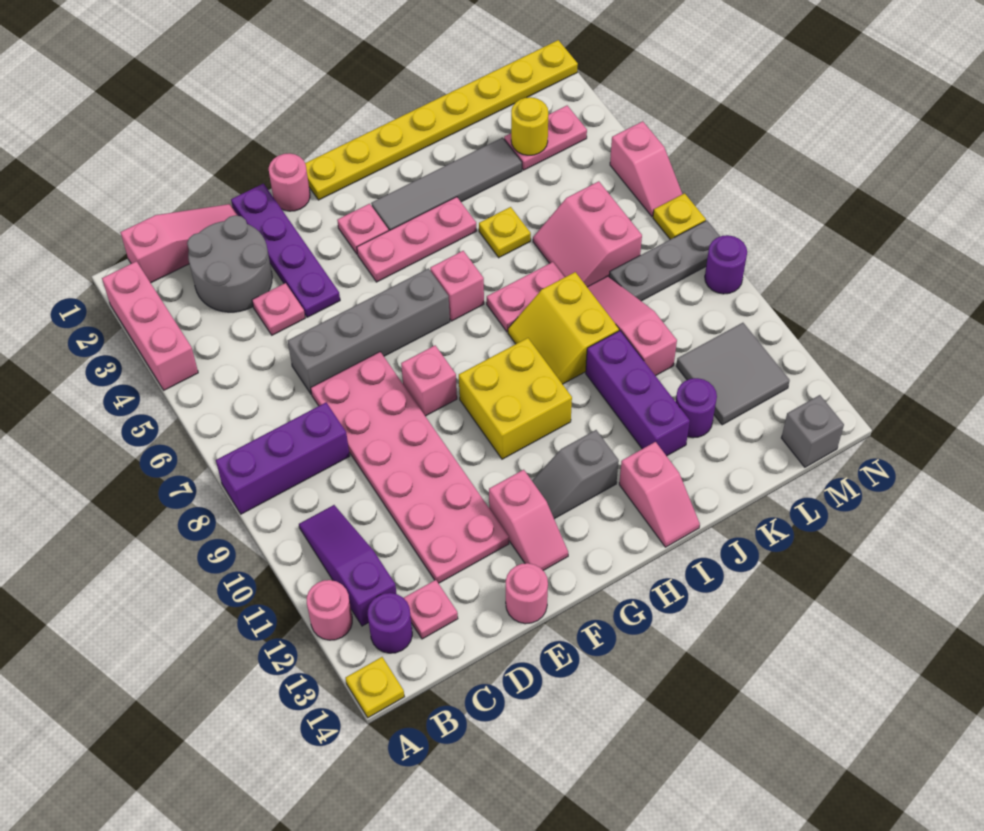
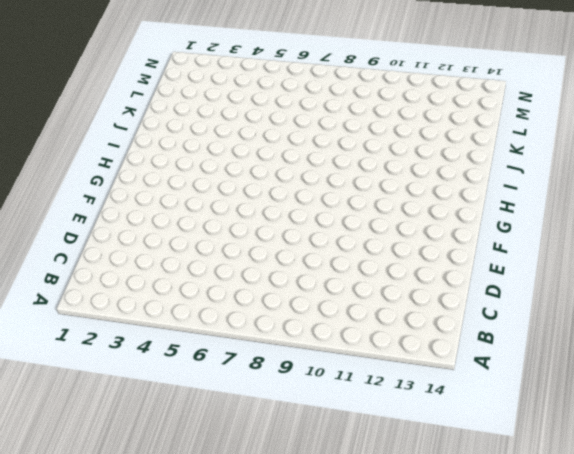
none -> pink brick A2:A4 level 1
none -> purple brick A8:C8 level 1
none -> pink round brick A12 level 1
none -> yellow plate A14 level 1

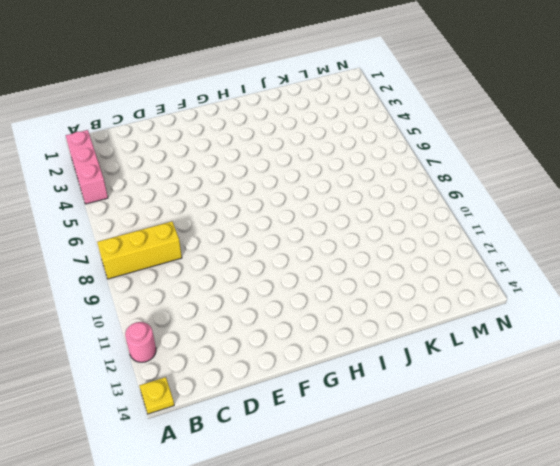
yellow brick A8:C8 level 1 -> purple brick A8:C8 level 1
none -> pink slope B1:D1 level 1 top B
none -> purple slope B10:B12 level 1 top 12
none -> purple round brick B13 level 1
none -> grey round brick C2:D3 level 1

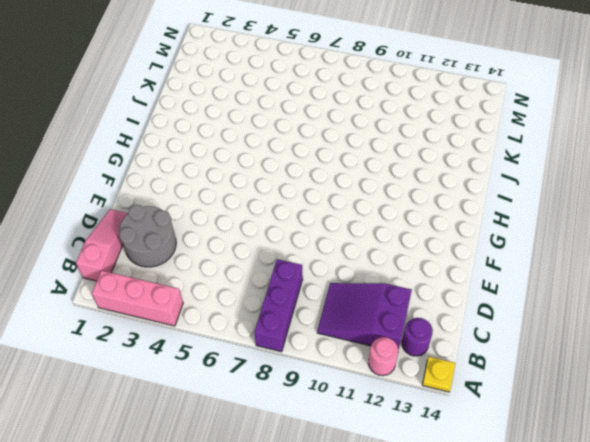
purple slope B10:C12 level 1 top 12 -> purple slope B10:B12 level 1 top 12
none -> pink plate C13 level 1
none -> pink plate D4 level 1
none -> grey brick D6:G6 level 1
none -> pink plate D7:E12 level 1

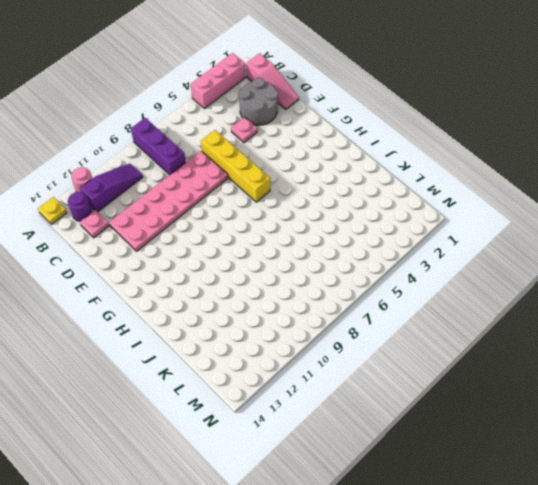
yellow brick D6:G6 level 1 -> grey brick D6:G6 level 1
none -> purple plate E1:E4 level 1
none -> pink round brick E14 level 1
none -> pink round brick F1 level 1
none -> pink brick F8 level 1

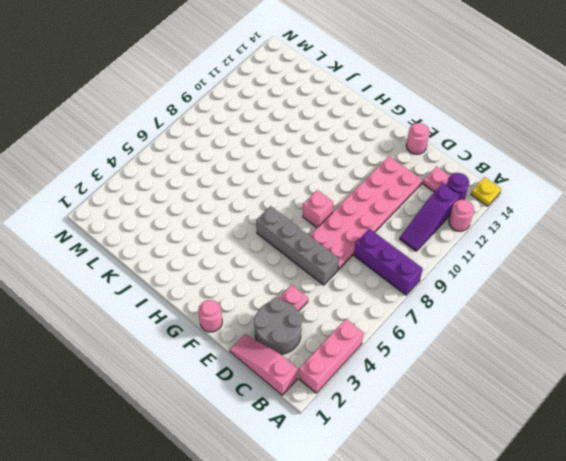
none -> purple plate E1:E4 level 1
none -> pink slope F12:F13 level 1 top 12
none -> yellow plate G1:N1 level 1
none -> pink plate G3 level 1

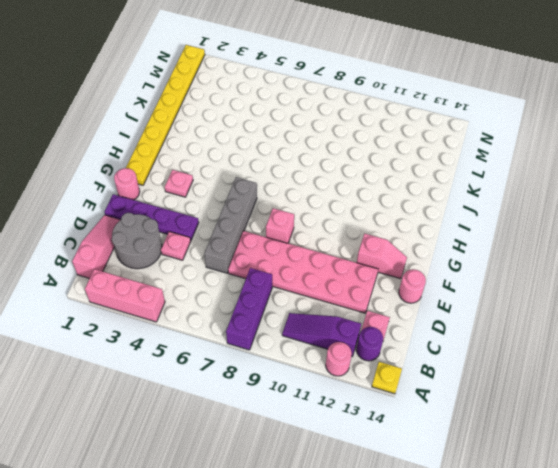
none -> pink plate G4:I4 level 1
none -> yellow brick G9:H10 level 1
none -> grey slope G12:H12 level 1 top H
none -> grey tile H3:K3 level 1

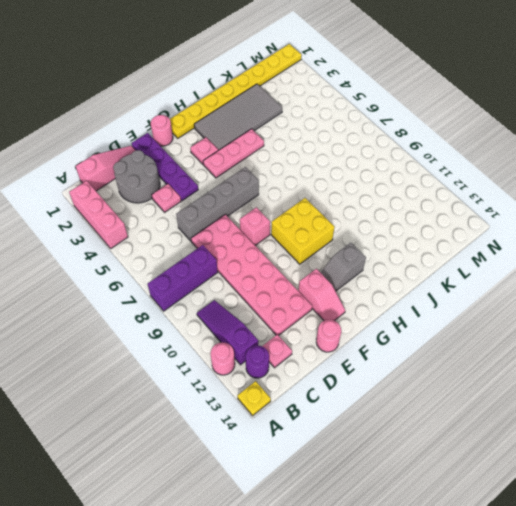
grey tile H2:K3 level 1 -> grey tile H3:K3 level 1
none -> pink brick H6 level 1
none -> pink plate I7:J7 level 1
none -> yellow slope I8:J9 level 1 top J
none -> pink slope I13:I14 level 1 top 13

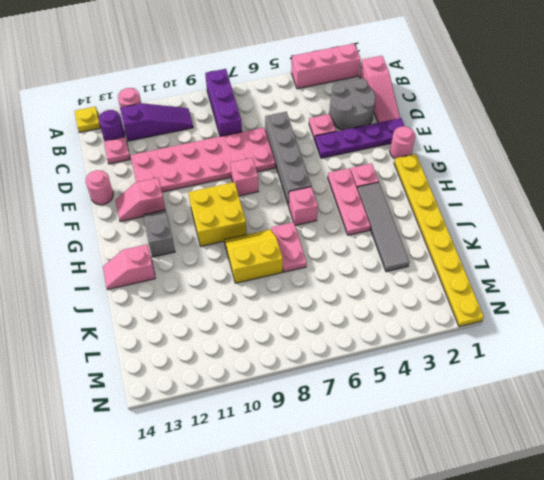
none -> yellow plate J5 level 1
none -> purple brick J10:J12 level 1
none -> pink slope K6:L7 level 1 top L
none -> pink slope K8:K10 level 1 top 10

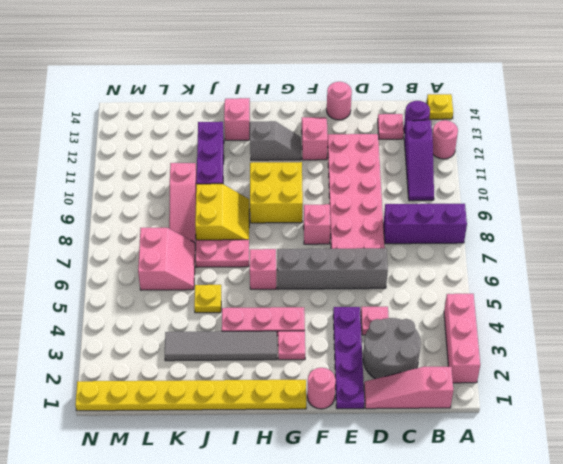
none -> purple round brick K12 level 1
none -> pink plate L3:M3 level 1
none -> grey plate L8:N8 level 1
none -> grey tile L11:M12 level 1

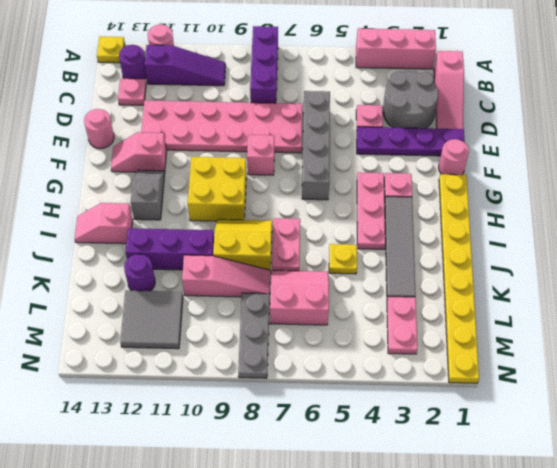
none -> pink brick H6 level 1
none -> grey brick M14 level 1
none -> pink slope N5:N6 level 1 top 5
none -> yellow plate N7 level 1

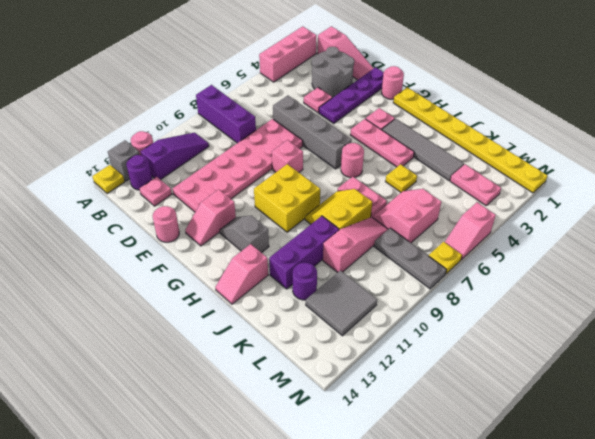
grey brick A13 level 1 -> grey brick M14 level 1
pink round brick H6 level 1 -> pink brick H6 level 1
none -> purple round brick N9 level 1
none -> yellow round brick L3 level 2

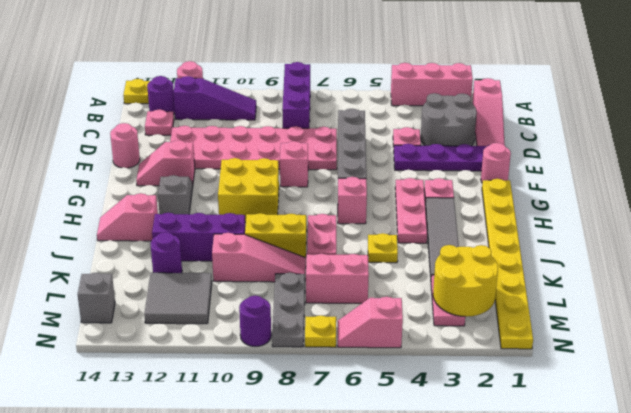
yellow round brick L2:M3 level 2 -> yellow round brick L3 level 2

